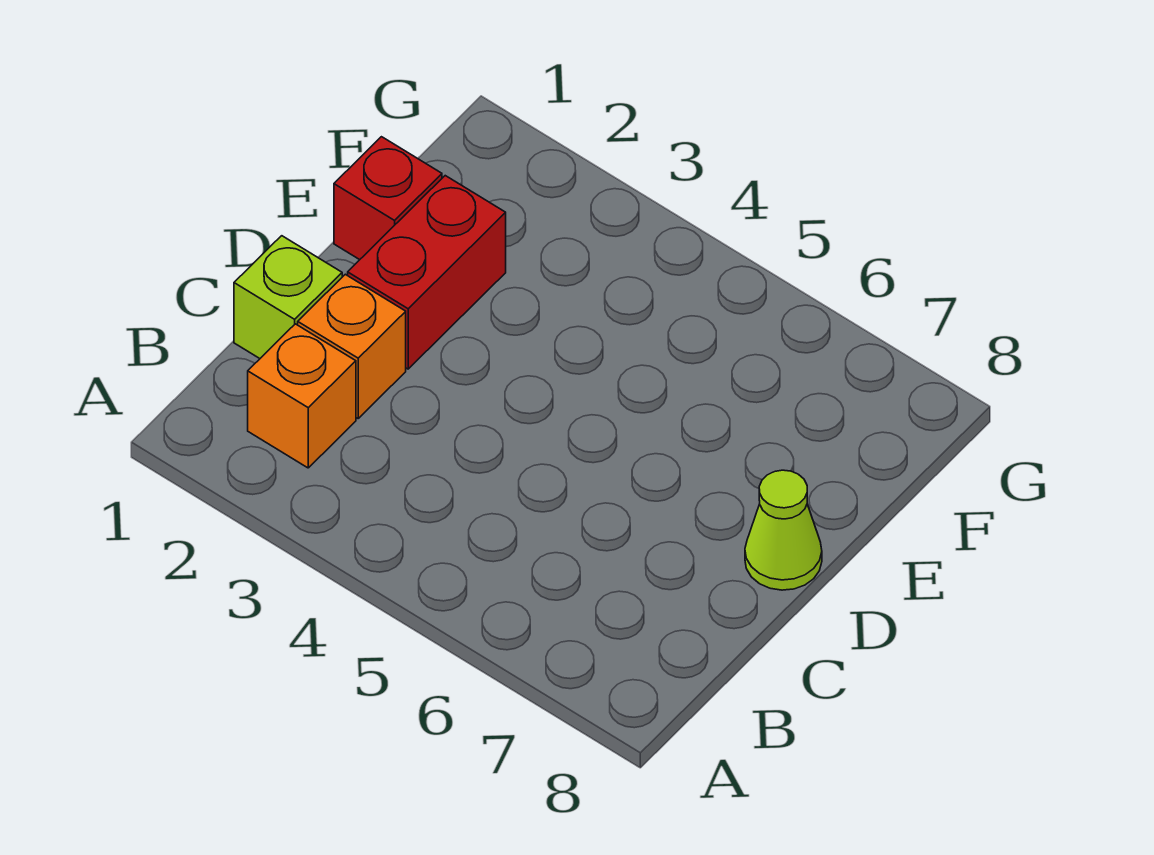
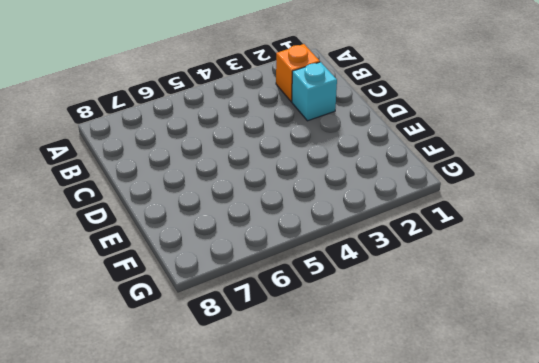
cyan brick C2 level 1 -> orange brick C2 level 1
none -> lime brick C1 level 1
none -> red brick D2:E2 level 1

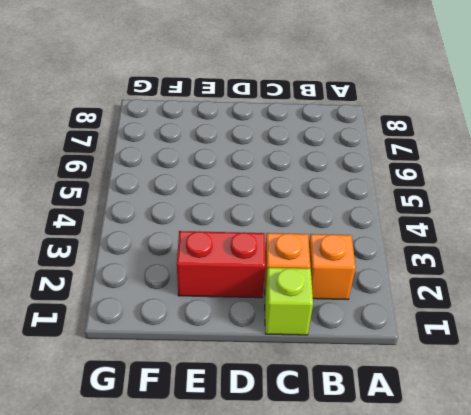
none -> lime cone D8 level 1
none -> red brick E1 level 1

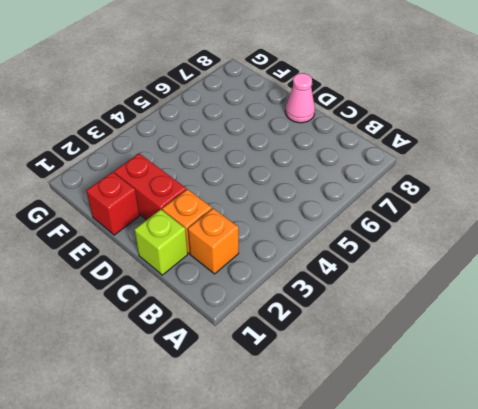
pink cone D8 level 1 -> lime cone D8 level 1

